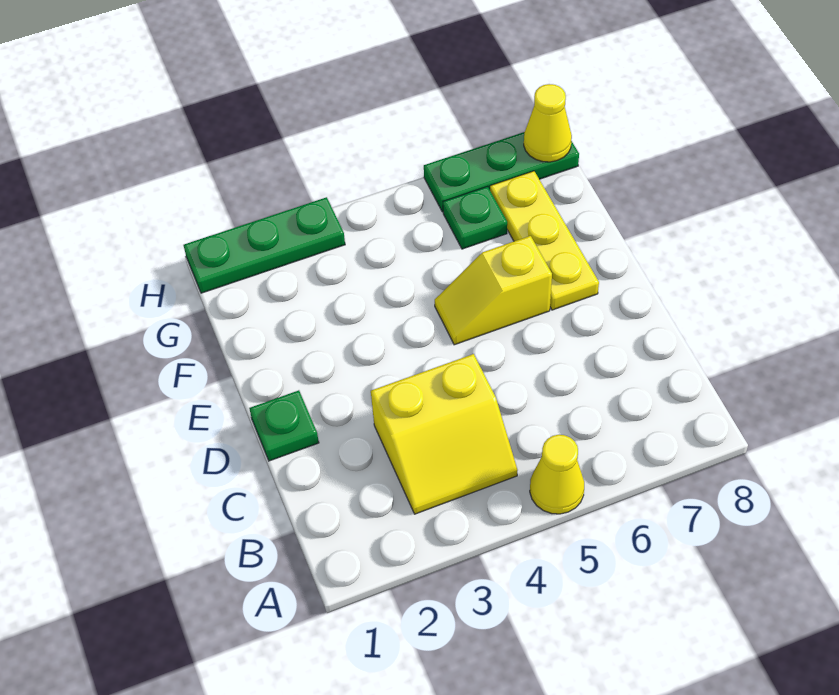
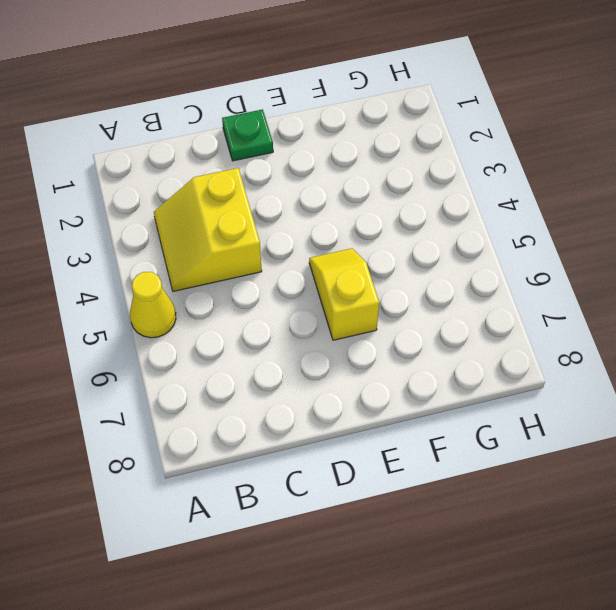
none -> yellow plate E7:G7 level 1
none -> green plate G6 level 1

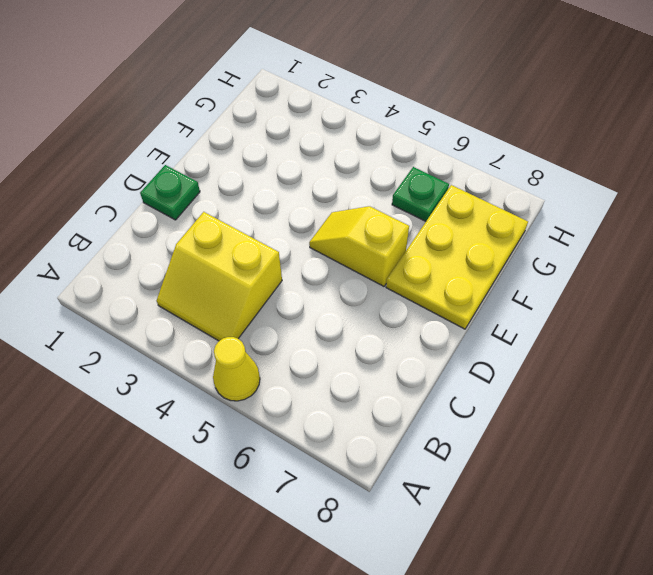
yellow plate E7:G8 level 1 -> yellow plate E7:G7 level 1
none -> green plate H1:H3 level 1
none -> green plate H6:H8 level 1

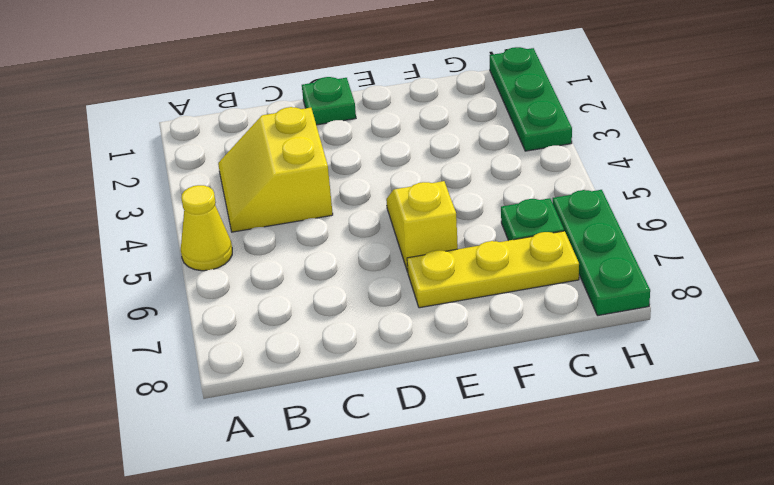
none -> yellow cone H8 level 2

